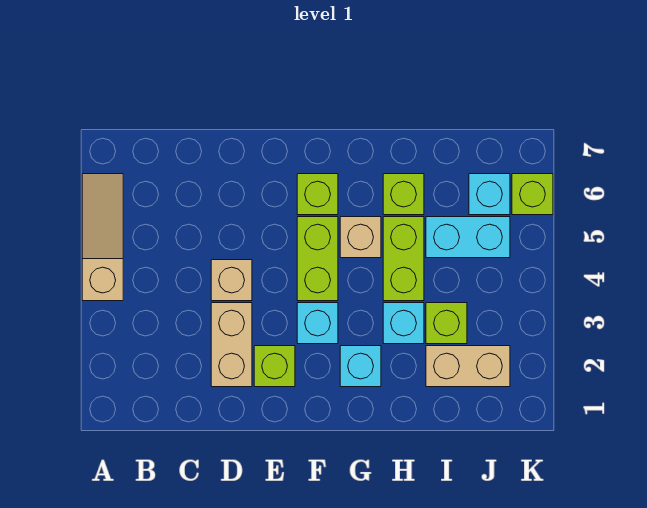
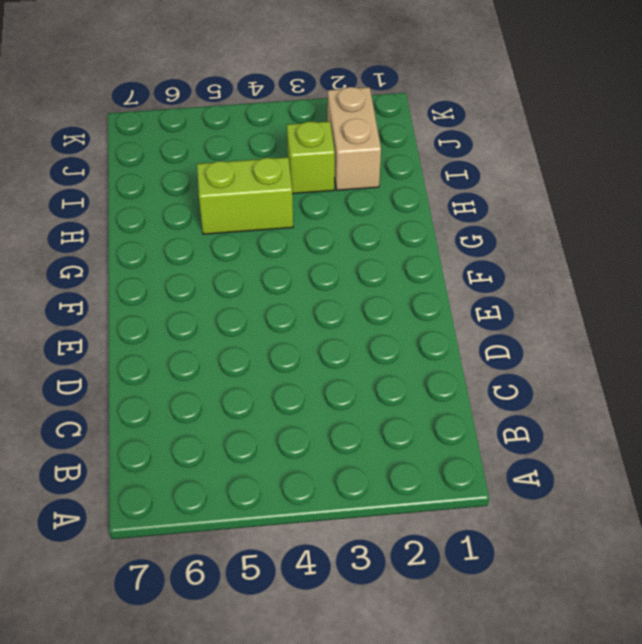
none -> tan slope A4:A6 level 1 top 4
none -> tan brick D2:D3 level 1
none -> tan brick D4 level 1

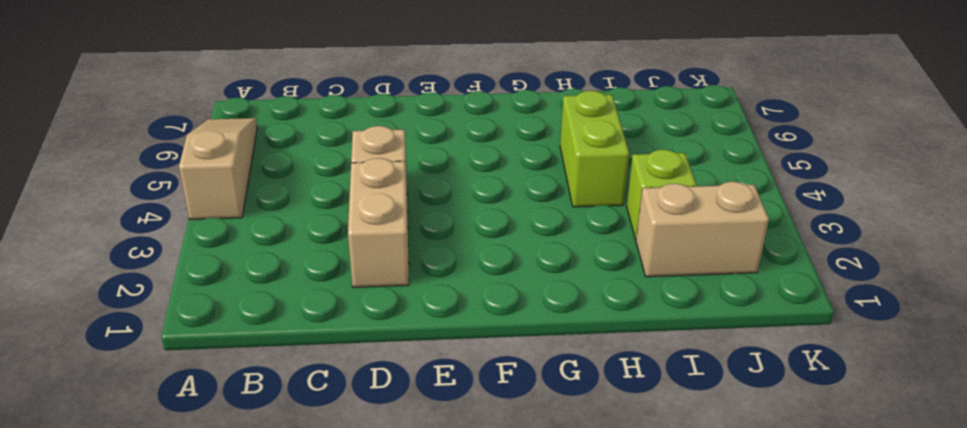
none -> lime brick E2 level 1
none -> cyan brick F3 level 1
none -> lime brick F4:F5 level 1

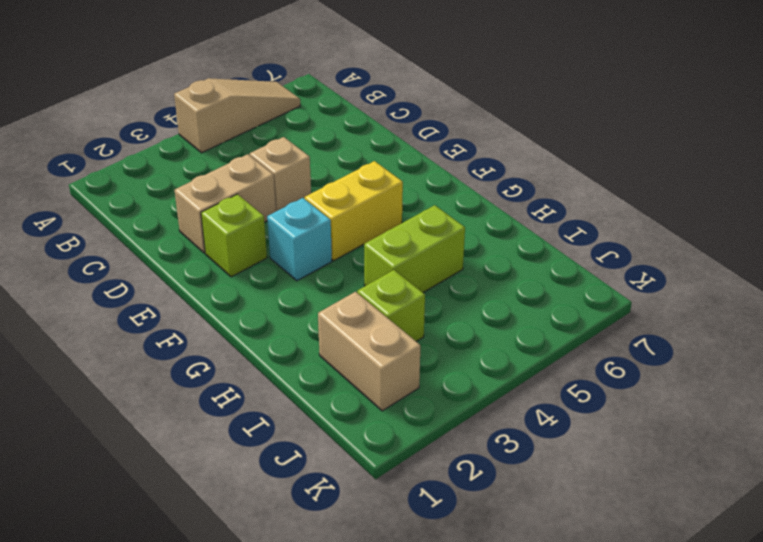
yellow brick F4:F5 level 1 -> lime brick F4:F5 level 1
none -> lime brick F6 level 1
none -> cyan brick G2 level 1
none -> tan brick G5 level 1

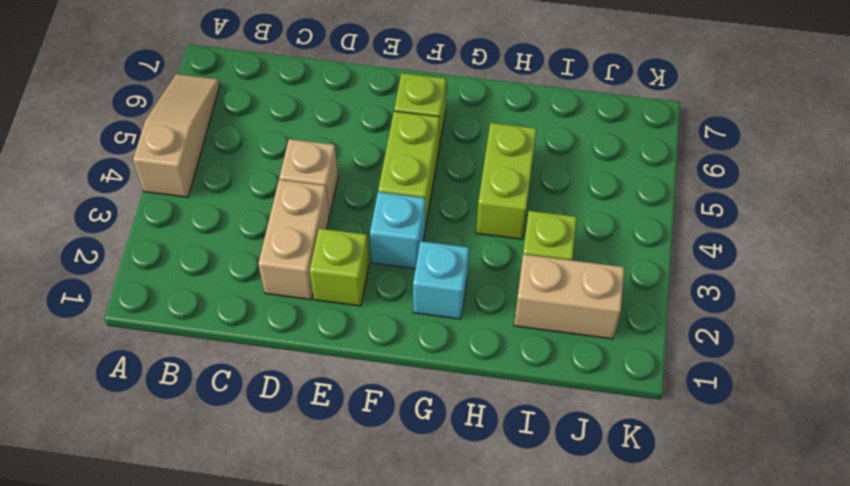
none -> tan brick G5 level 1
none -> cyan brick H3 level 1
none -> lime brick H6 level 1

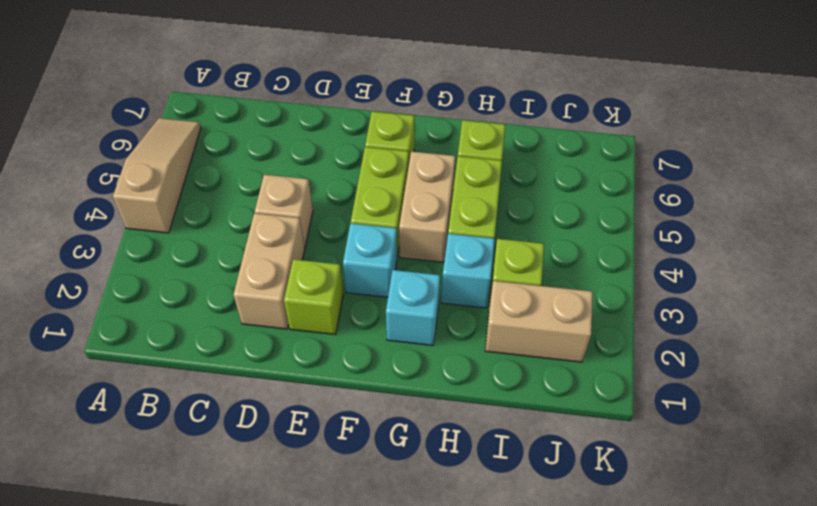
tan brick G4:G5 level 1 -> tan brick G5 level 1
none -> cyan brick I5:J5 level 1
none -> cyan brick J6 level 1
none -> lime brick K6 level 1

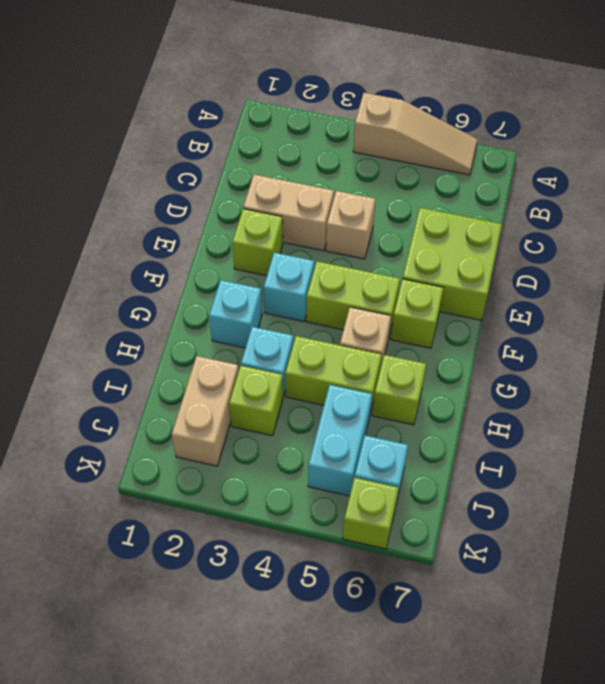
lime brick D6:E7 level 1 -> none

